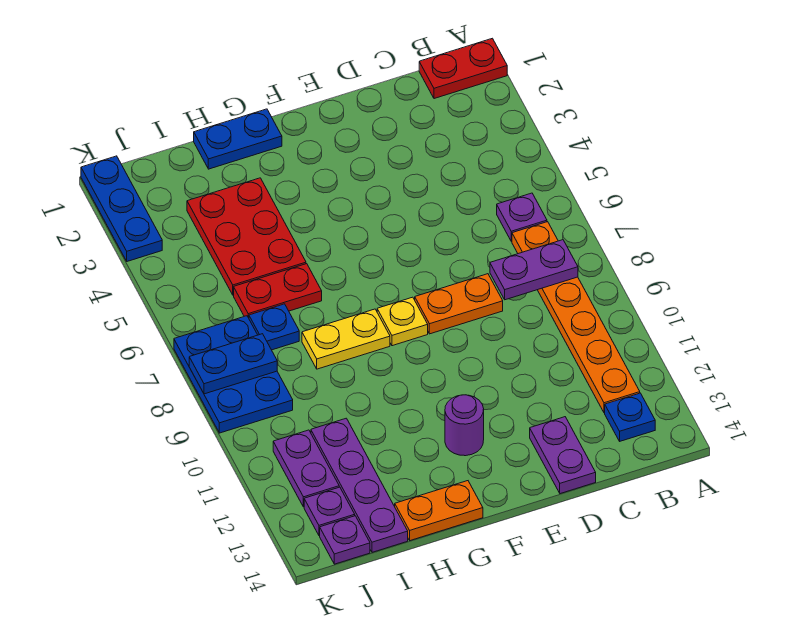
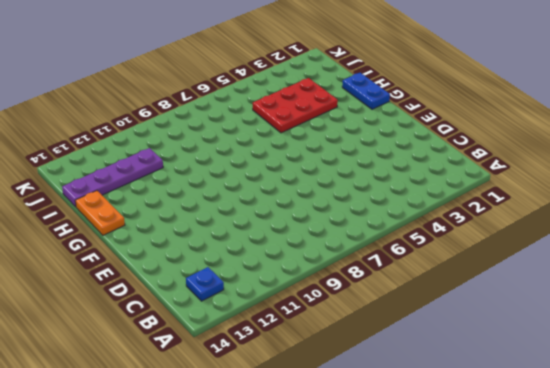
none -> red plate A1:B1 level 1
none -> purple plate B6 level 1
none -> orange plate B7:B12 level 1

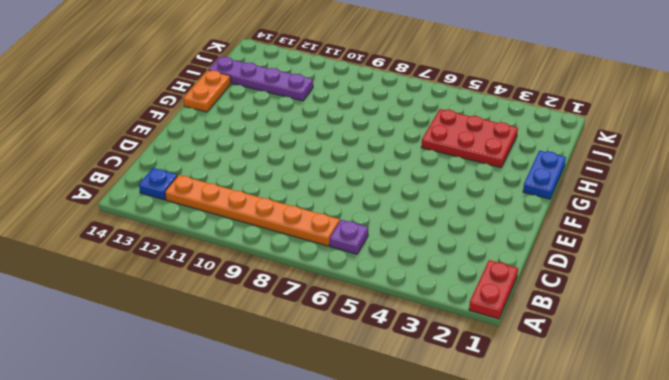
none -> orange plate D8:E8 level 1
none -> purple plate D13:D14 level 1
none -> yellow plate F8 level 1

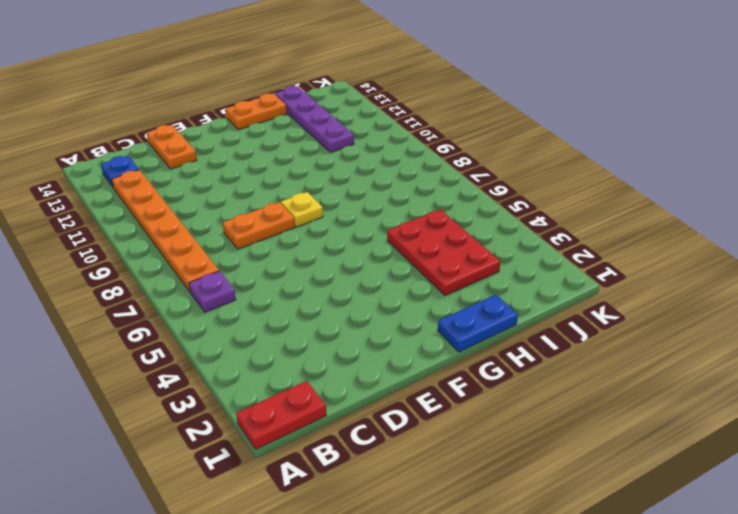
orange plate D13:D14 level 1 -> purple plate D13:D14 level 1
none -> purple round brick F12 level 1
none -> yellow plate G8:H8 level 1
none -> red plate H6:I6 level 1

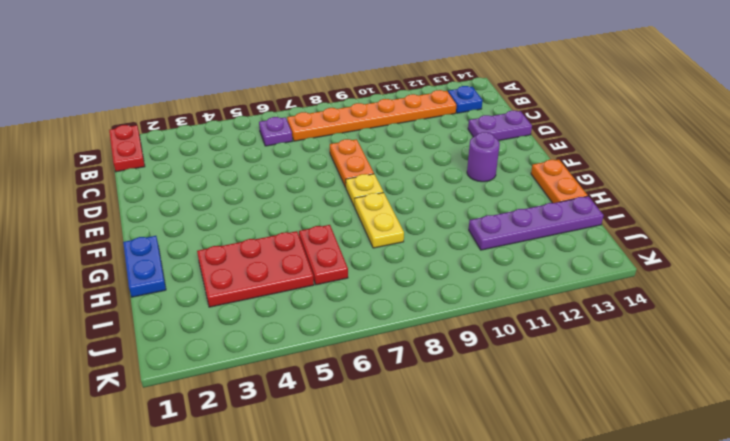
none -> blue plate I7 level 1
none -> blue plate J7:K9 level 1
none -> purple plate J11:J12 level 1

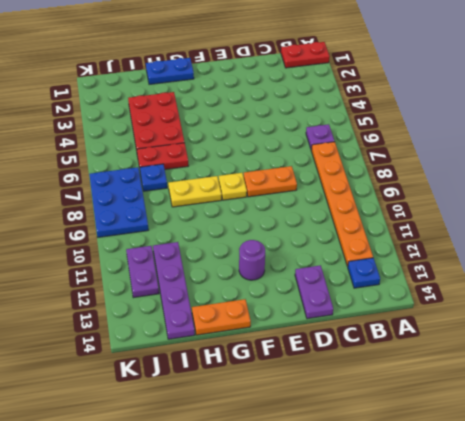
none -> purple plate J13 level 1
none -> purple plate J14 level 1
none -> blue plate K1:K3 level 1

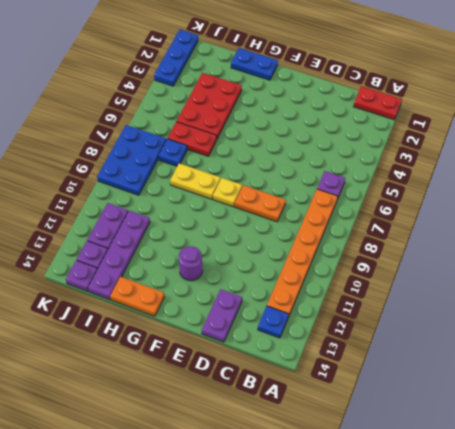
none -> purple plate B8:C8 level 2
none -> blue plate J8:K8 level 2

